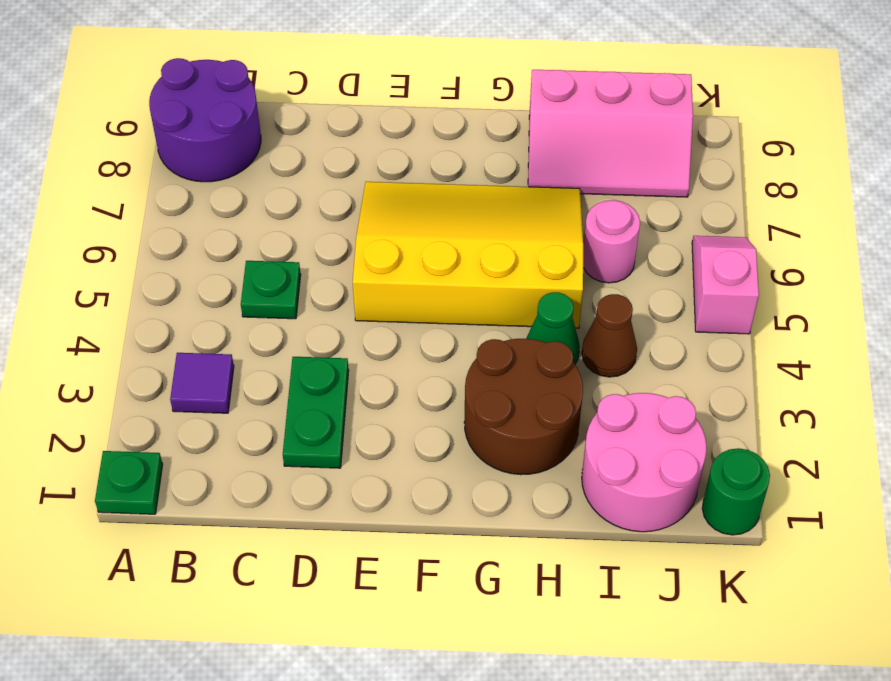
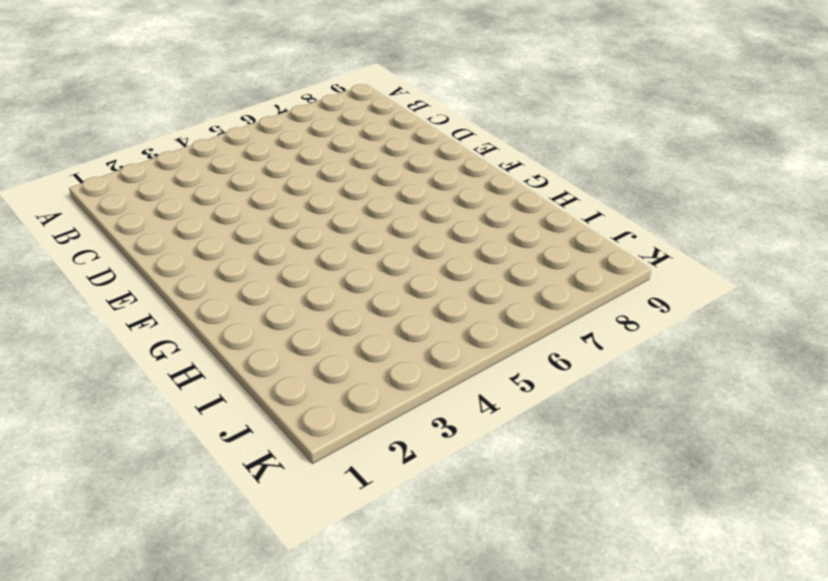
none -> green plate A1 level 1
none -> purple round brick A8:B9 level 1
none -> purple tile B3 level 1

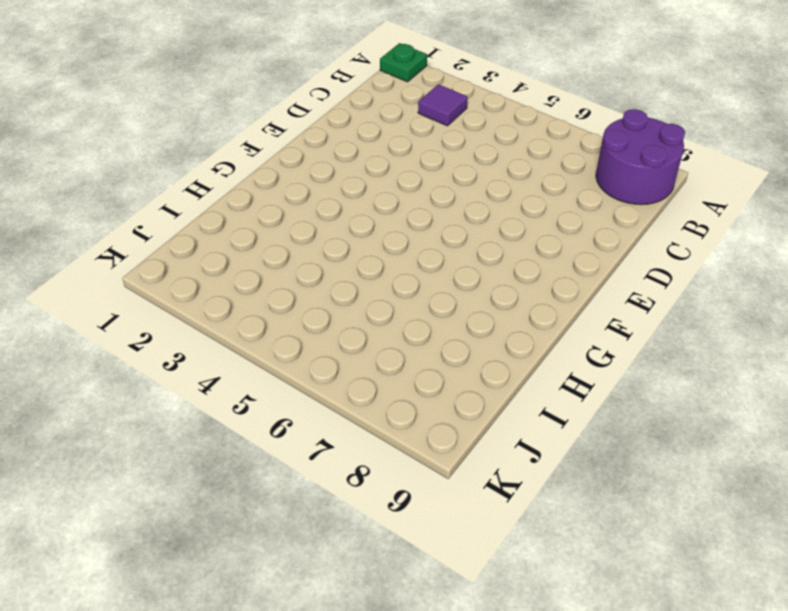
none -> green plate C5 level 1
none -> green plate D2:D3 level 1
none -> yellow slope E5:H7 level 1 top 5

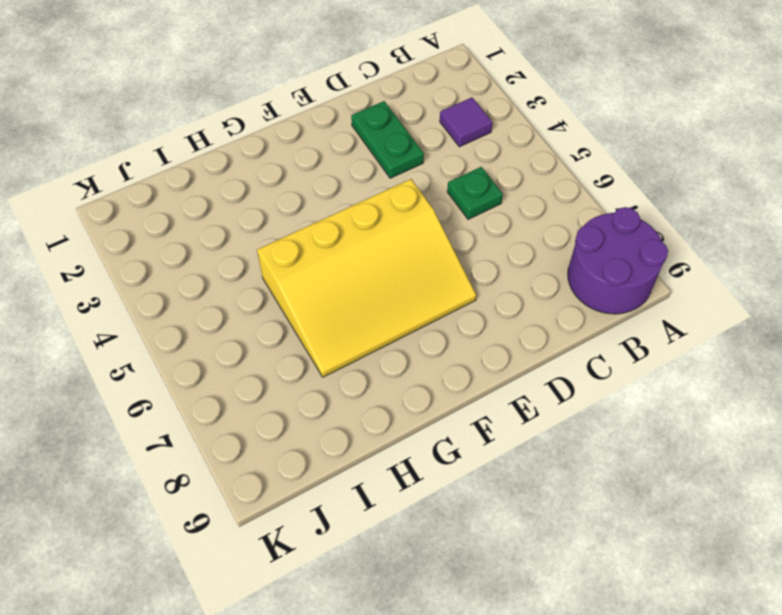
none -> green plate A1 level 1
none -> brown round brick G2:H3 level 1
none -> green cone H4 level 1

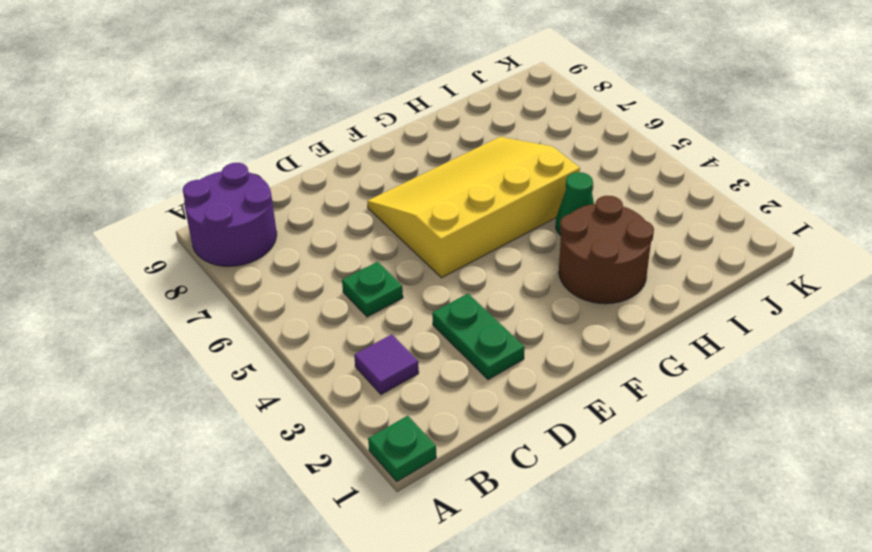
none -> pink slope H8:J9 level 1 top 9
none -> pink round brick I1:J2 level 1
none -> brown cone I4 level 1

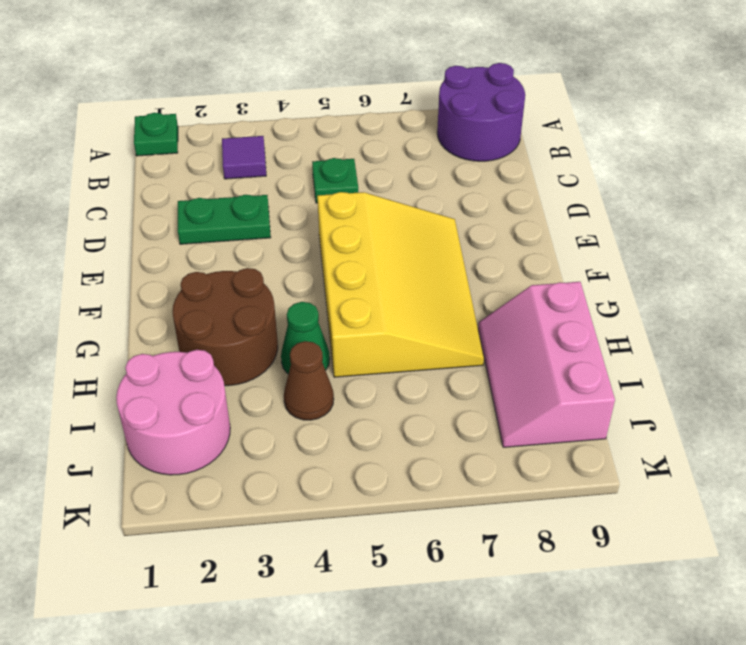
none -> pink round brick I6 level 1
none -> green round brick K1 level 1
none -> pink slope K5:K6 level 1 top 5

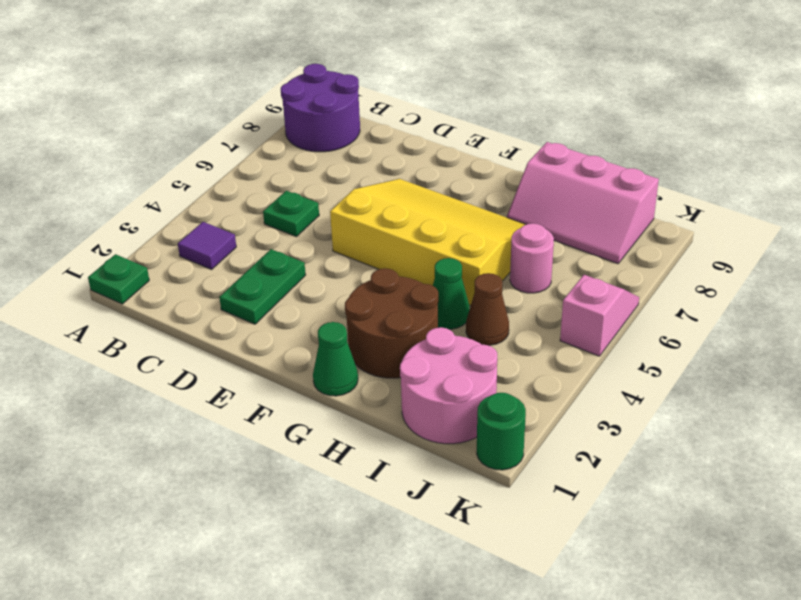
green cone G1 level 1 -> none

